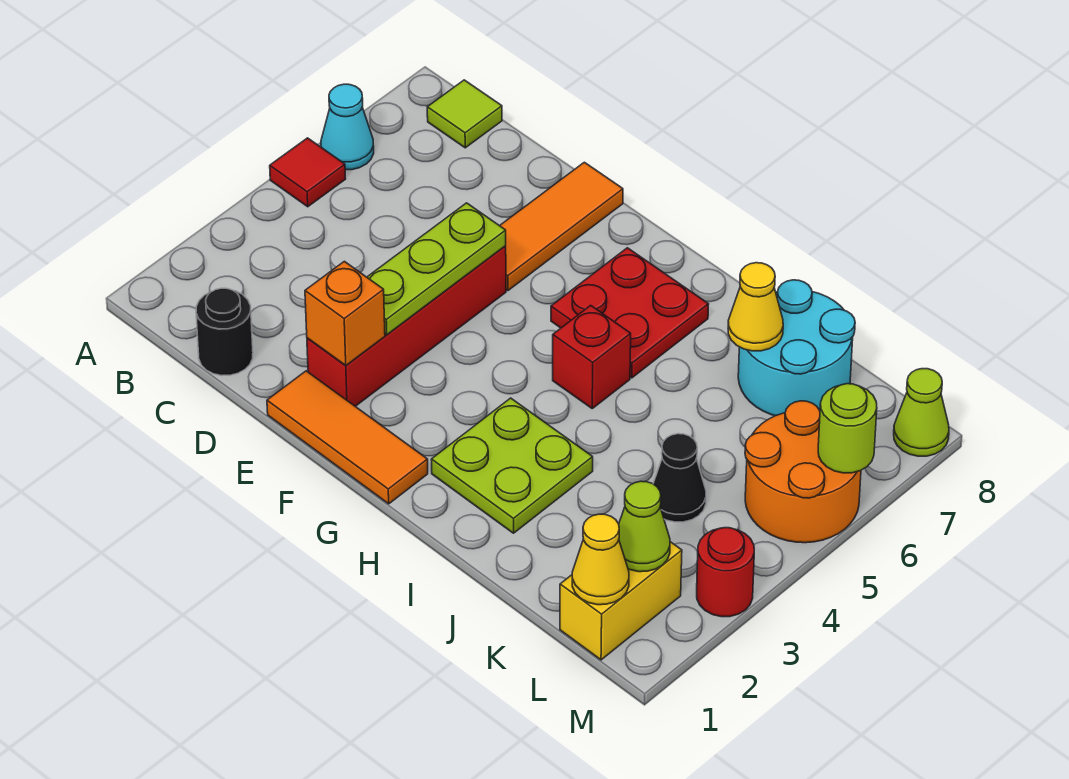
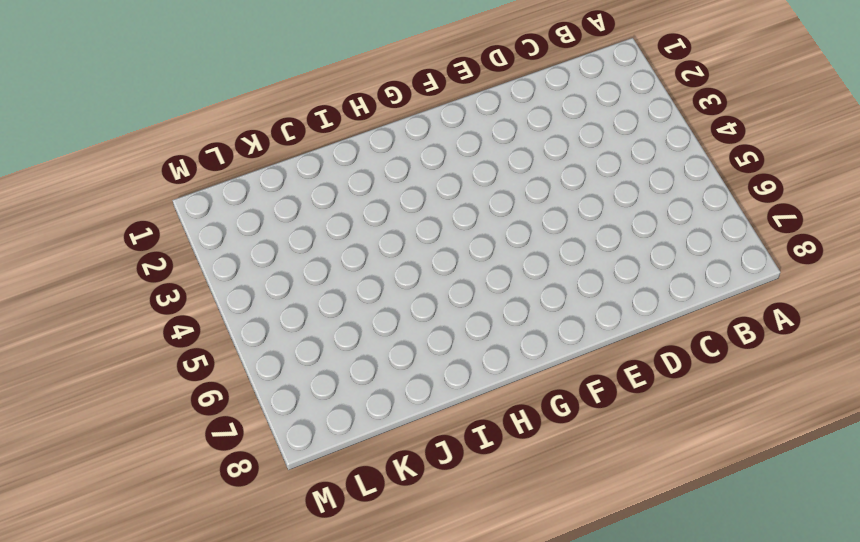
none -> red tile A5 level 1
none -> cyan cone A6 level 1
none -> lime tile B8 level 1

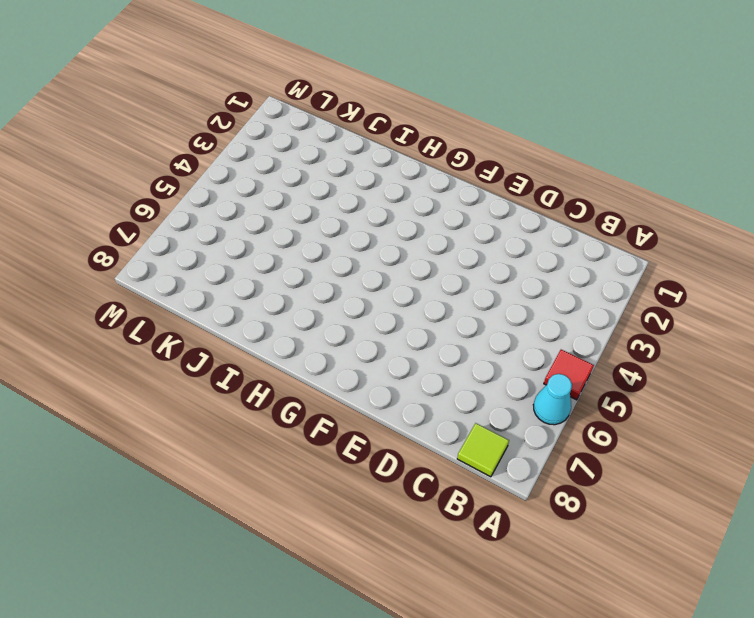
none -> black round brick C1 level 1
none -> orange tile E1:G1 level 1
none -> red brick E2:E5 level 1

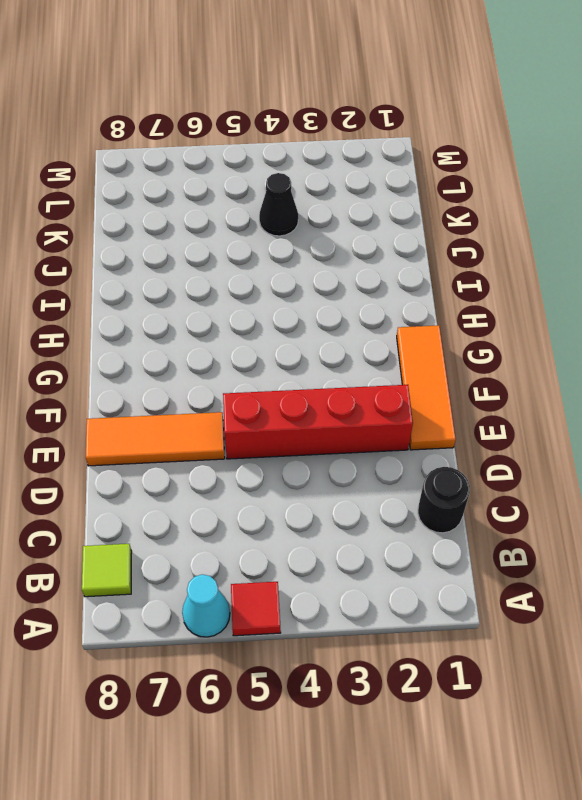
none -> red plate G6:H7 level 1
none -> lime plate H2:I3 level 1
none -> red brick H5 level 1

